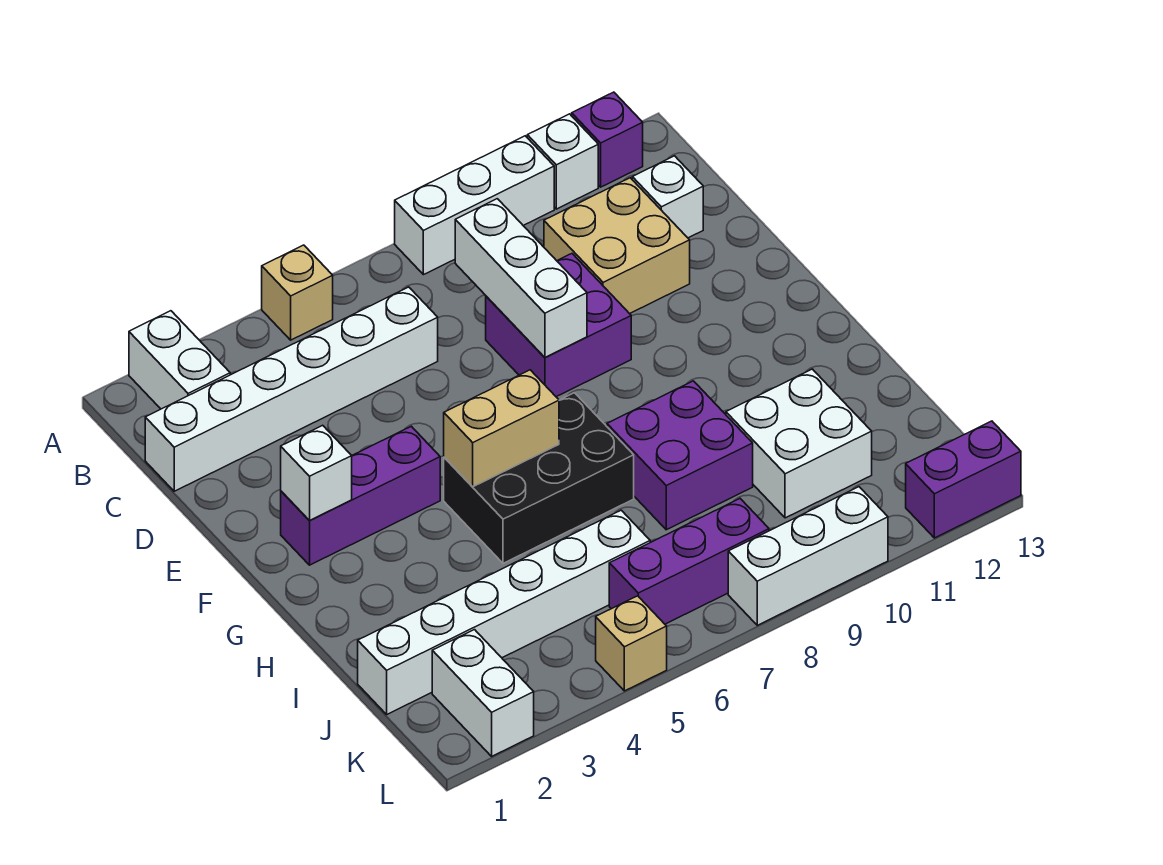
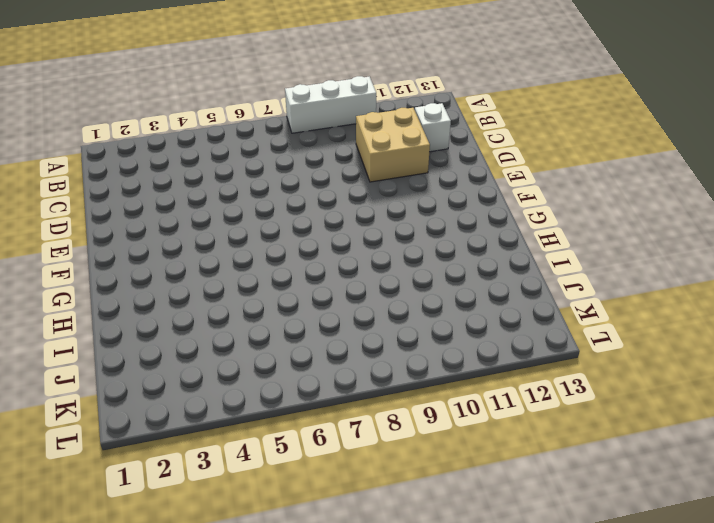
none -> white brick A2:B2 level 1
none -> tan brick A5 level 1
none -> white brick A11 level 1

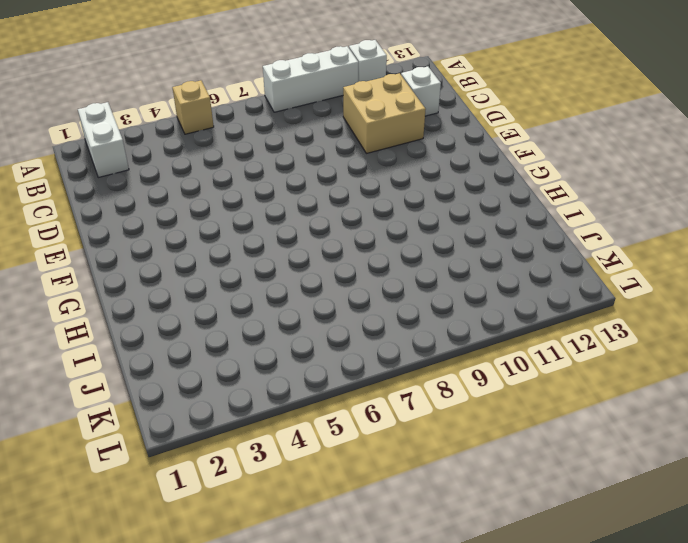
none -> purple brick A12 level 1
none -> white brick C1:C6 level 1
none -> purple brick D8:E9 level 1

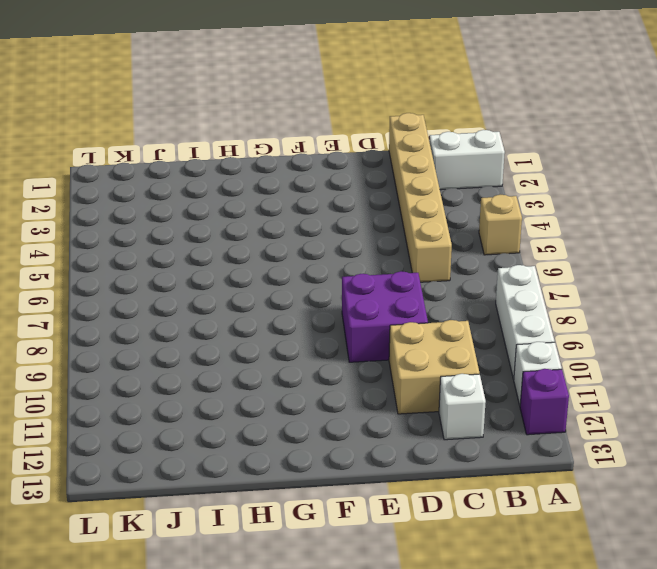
tan brick C1:C6 level 1 -> white brick C1:C6 level 1
none -> purple brick F2:F4 level 1
none -> black brick G5:H7 level 1
none -> purple brick H8:I9 level 1

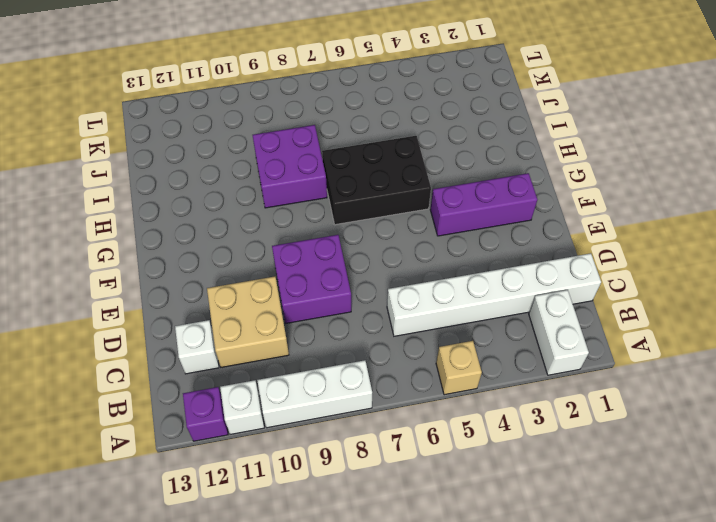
none -> white brick I10:J11 level 1
none -> white brick J1:J6 level 1
none -> white brick K2:L2 level 1

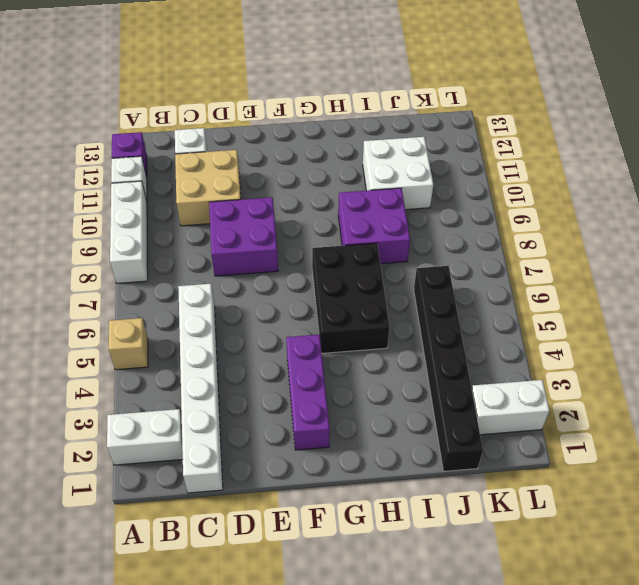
black brick J1:J6 level 1 -> white brick J1:J6 level 1
none -> purple brick K6:K8 level 1
none -> tan brick L5 level 1
none -> white brick L8:L10 level 1

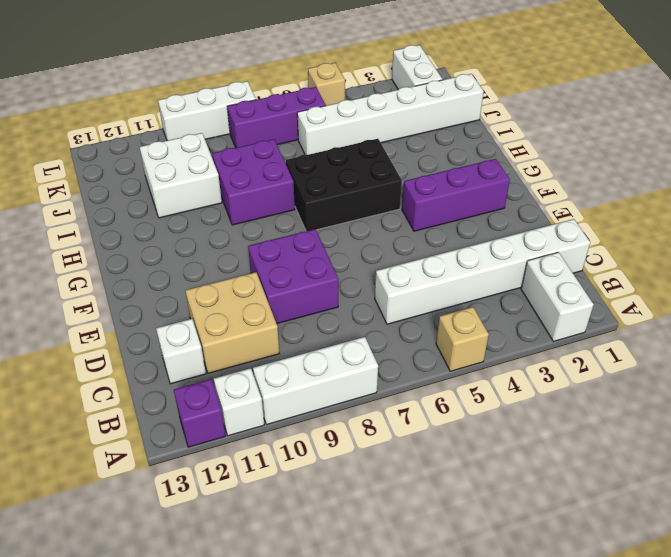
none -> purple brick L12:L13 level 1
none -> white brick C8:E8 level 2
none -> white brick F2 level 2

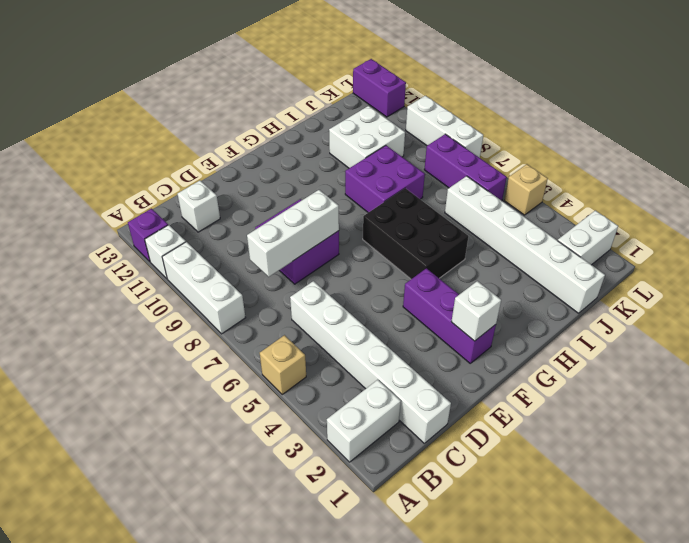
none -> tan brick C10:D11 level 1
none -> tan brick G5:G6 level 2

